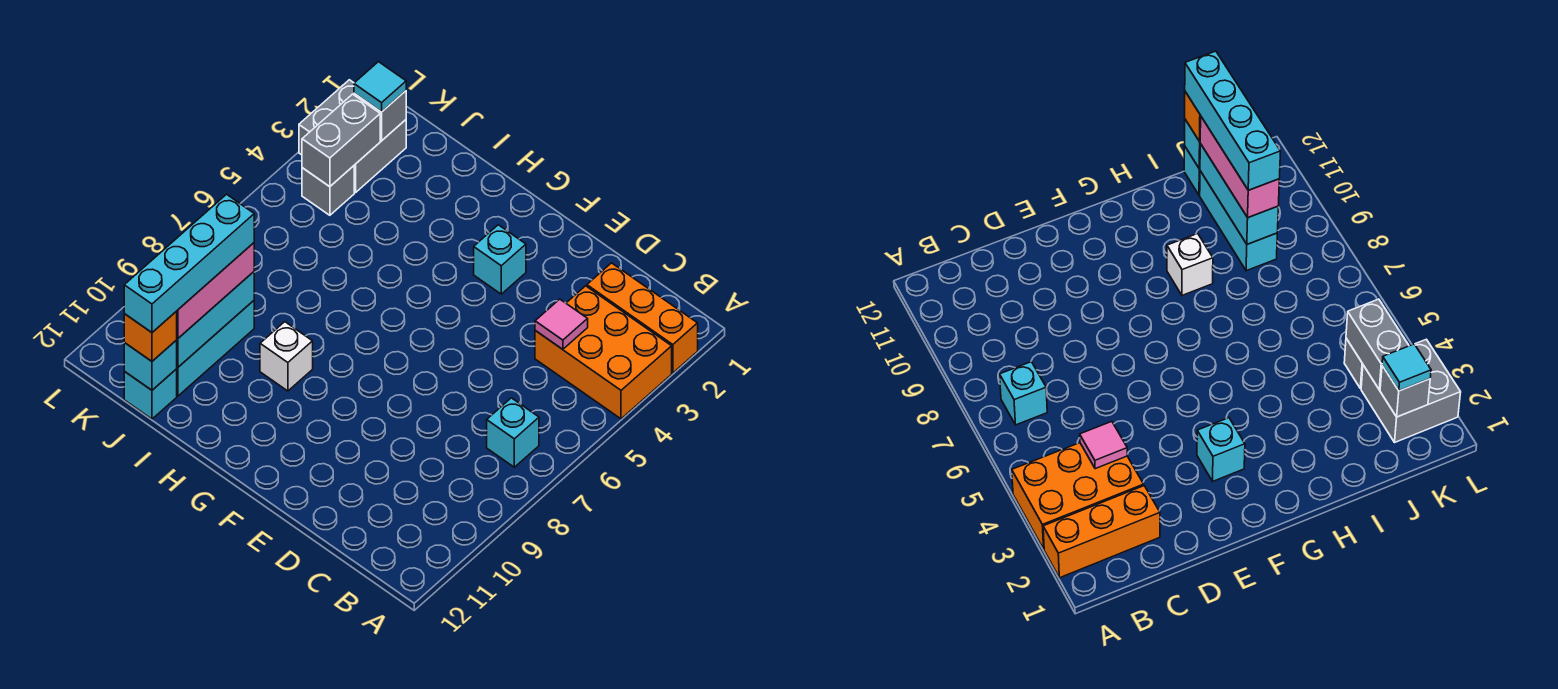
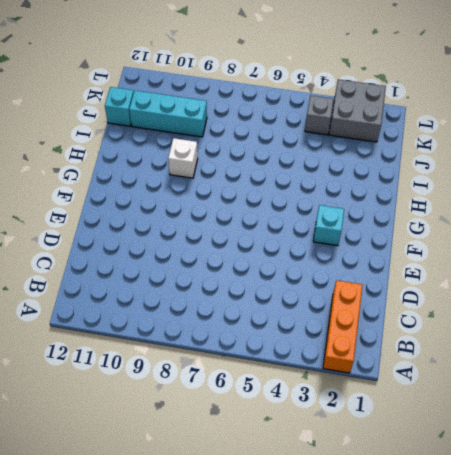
none -> orange brick A3:C4 level 1
none -> cyan brick B7 level 1
none -> pink tile C4 level 2

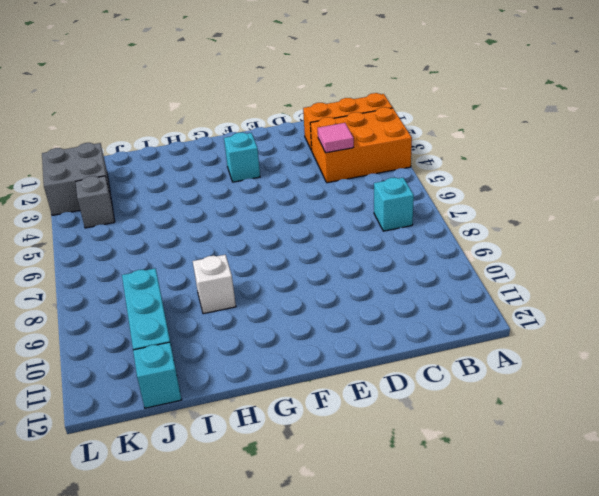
none -> cyan brick J9:J11 level 2
none -> cyan brick J12 level 2
none -> grey brick K2 level 2

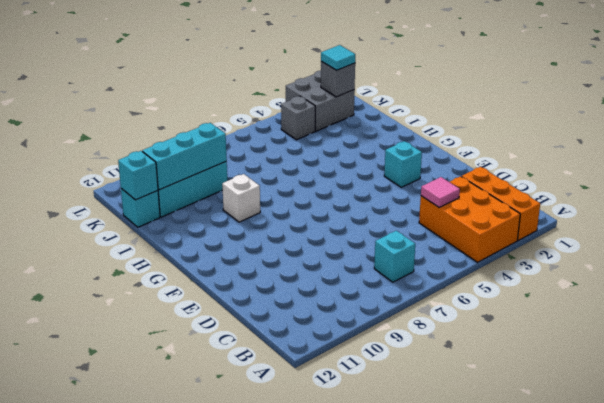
none -> grey brick K3:K4 level 2
none -> pink brick J9:J11 level 3
none -> orange brick J12 level 3

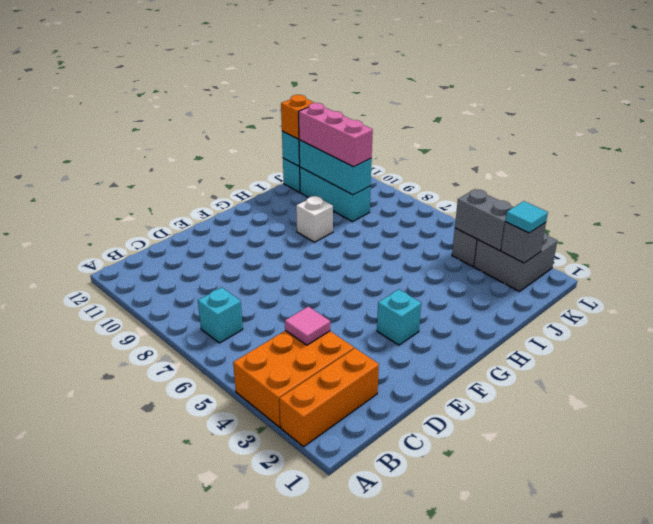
none -> cyan brick J9:J12 level 4

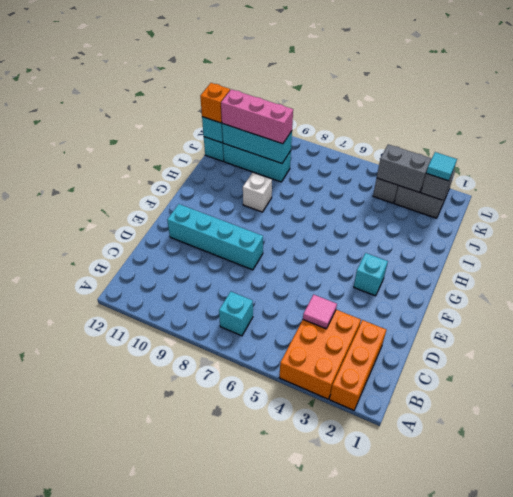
cyan brick E8:E11 level 1 -> cyan brick J9:J12 level 4

